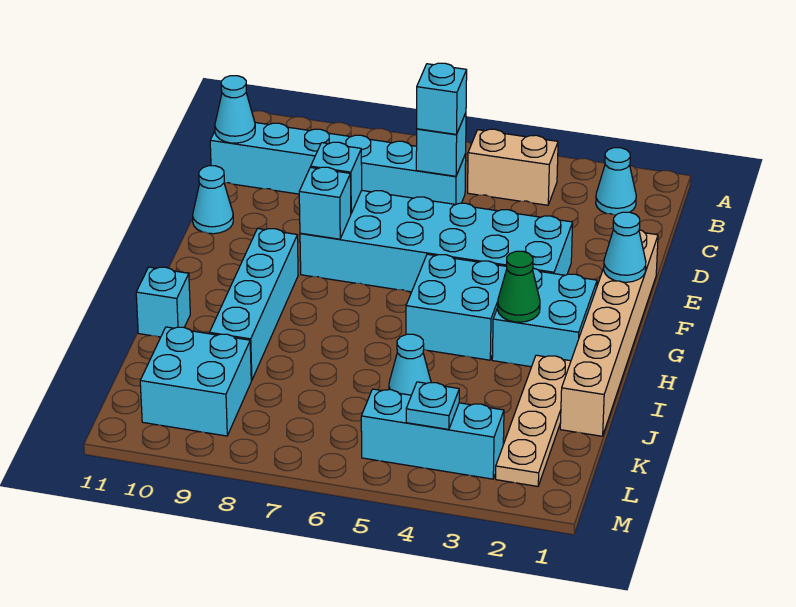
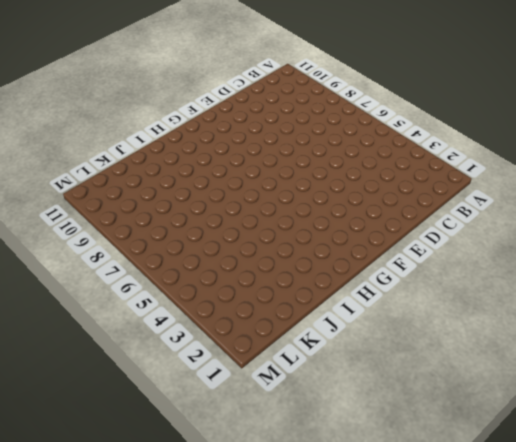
none -> cyan cone B2 level 1
none -> tan brick B4:B5 level 1
none -> cyan brick C6:C11 level 1

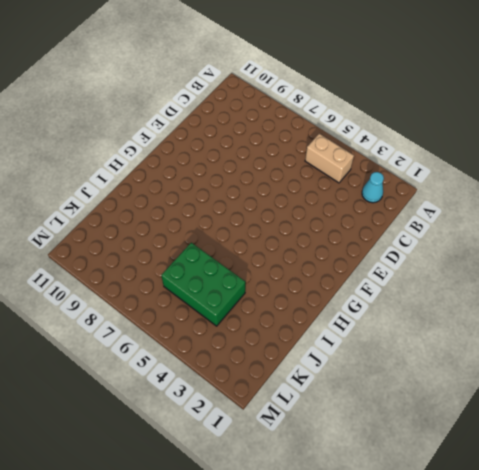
green brick J4:K6 level 1 -> cyan cone J5 level 1
none -> cyan brick C6:C11 level 1
none -> tan brick E1:J1 level 1
none -> cyan brick E3:F8 level 1

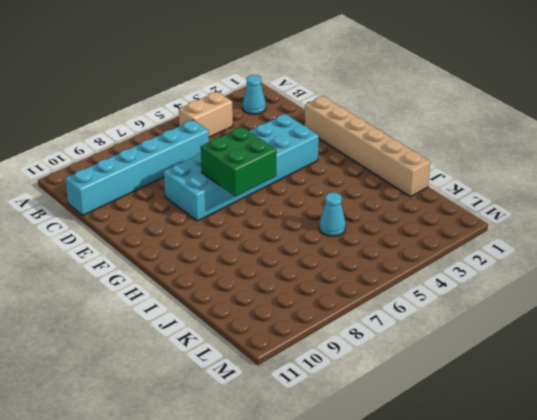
green brick F6:G7 level 2 -> none
none -> cyan cone E11 level 1
none -> cyan brick G2:H3 level 1
none -> cyan brick G4:H5 level 1

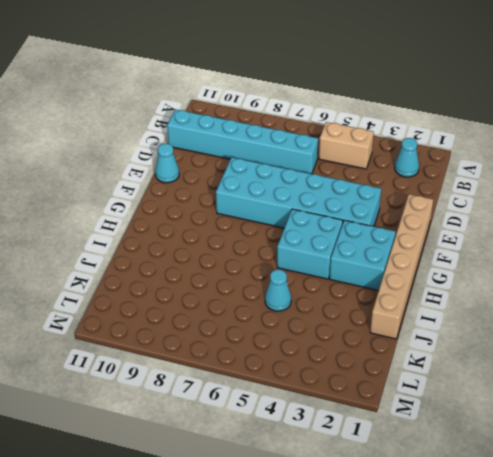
none -> cyan brick G9:J9 level 1
none -> tan plate I2:L2 level 1
none -> cyan brick I11 level 1

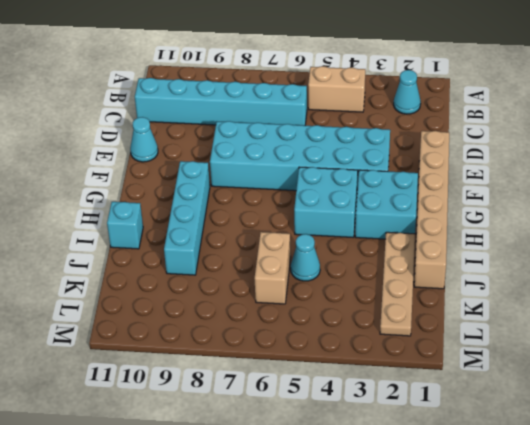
tan brick J6:K6 level 1 -> none
none -> cyan brick K9:L10 level 1
none -> cyan brick L3:L5 level 1
none -> cyan brick C6 level 2

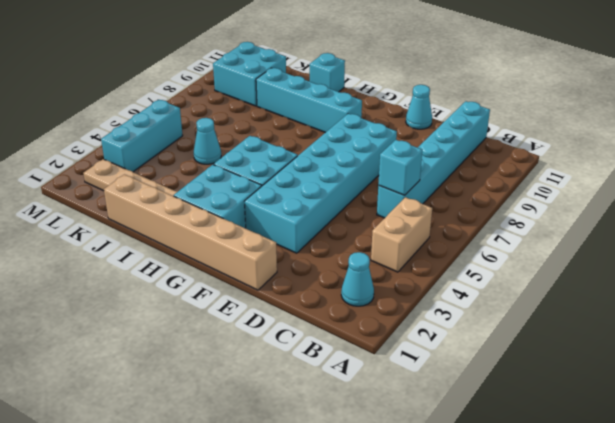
none -> cyan cone C11 level 2
none -> cyan brick E8 level 2
none -> cyan cone F1 level 2

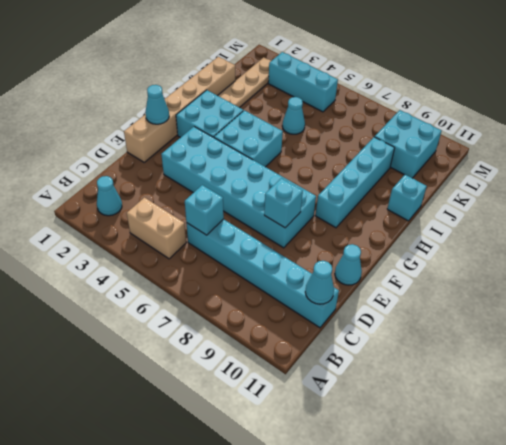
none -> cyan brick F8 level 2
none -> green cone H3 level 2
none -> cyan plate L4 level 2

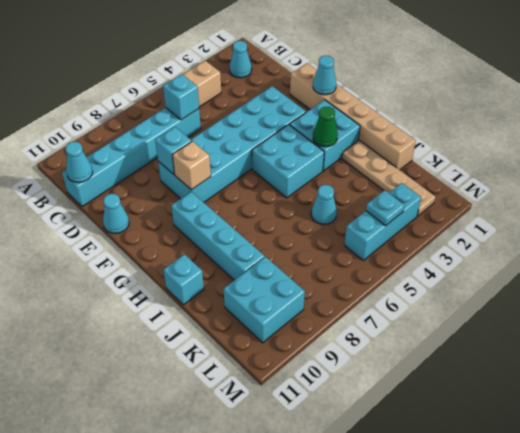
tan brick F8 level 2 -> cyan brick F8 level 2
none -> cyan brick C6 level 3

